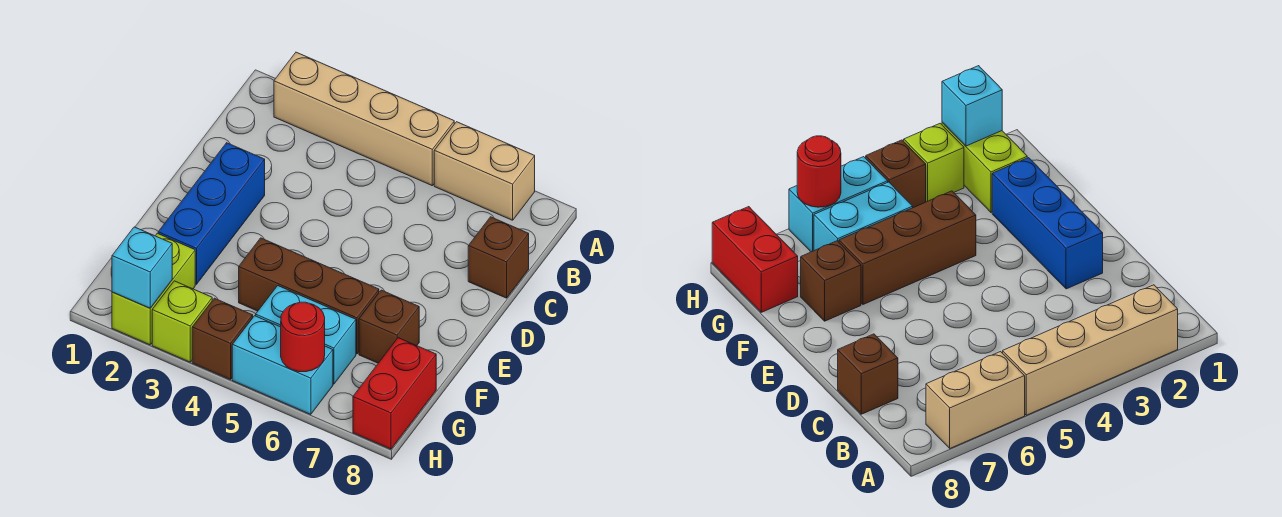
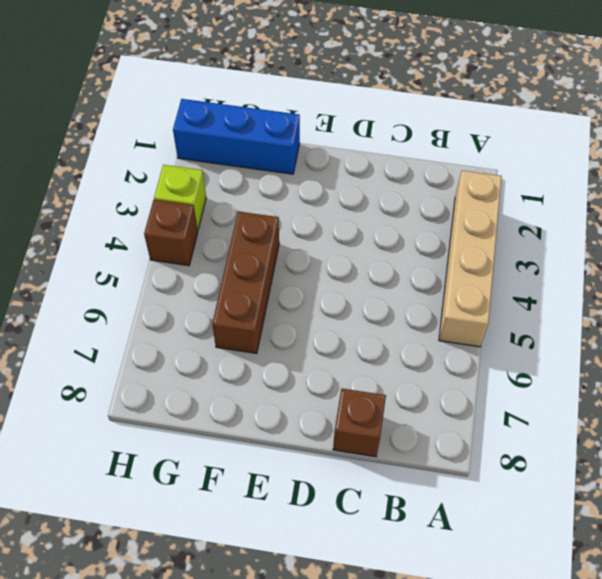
blue brick F1:H1 level 1 -> blue brick D2:F2 level 1
none -> tan brick A6:A7 level 1
none -> brown brick F7 level 1
none -> lime brick G2:H2 level 1

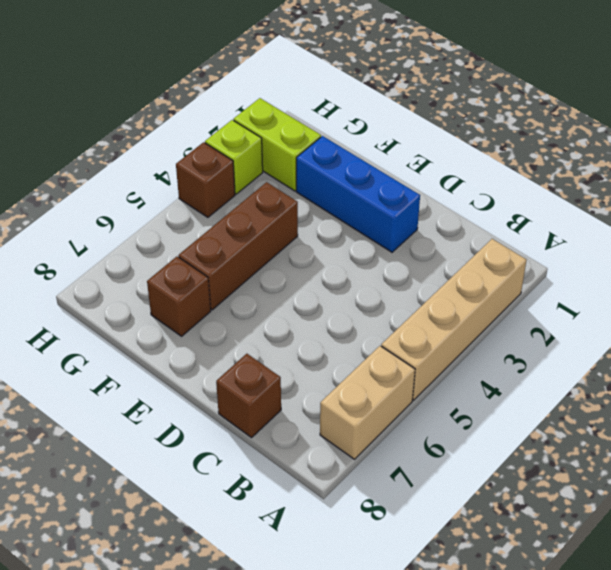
none -> cyan brick G5:G6 level 1
none -> red brick G8:H8 level 1
none -> cyan brick H5:H6 level 1

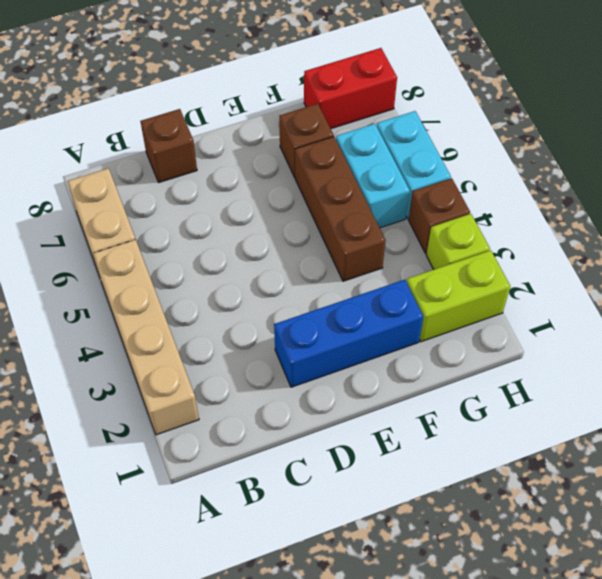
none -> cyan brick H2 level 2
none -> red round brick H6 level 2

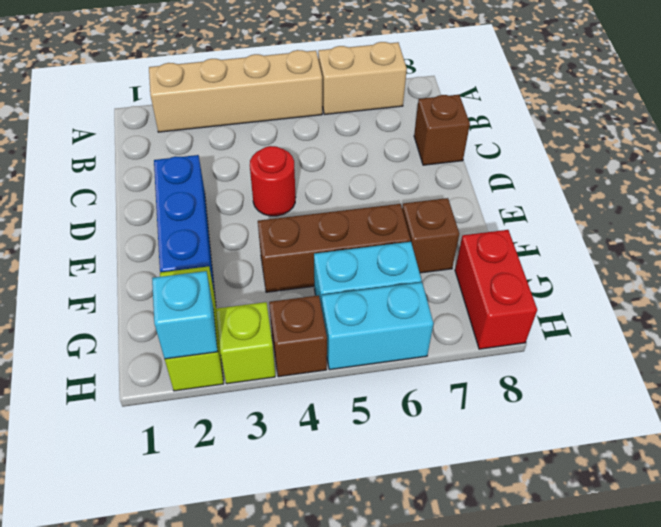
red round brick D4 level 1 -> red round brick H6 level 2

